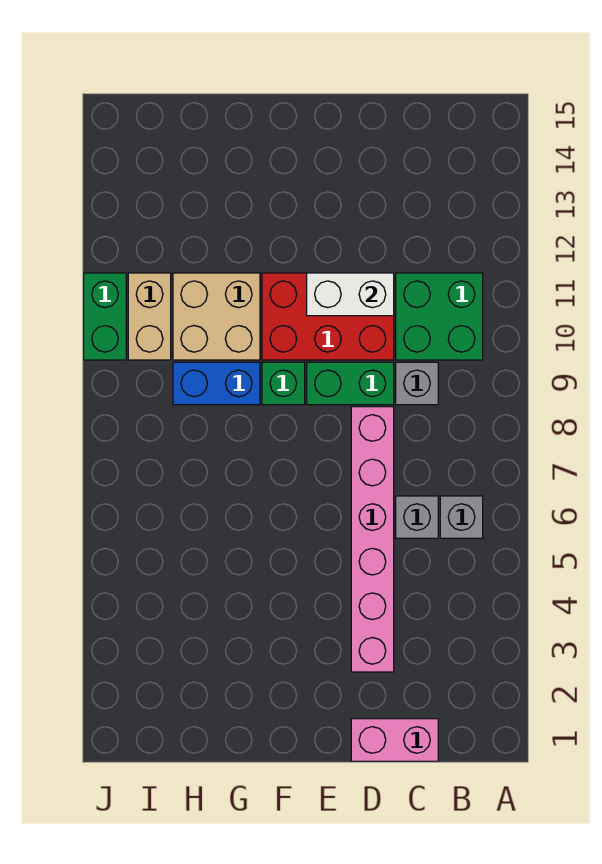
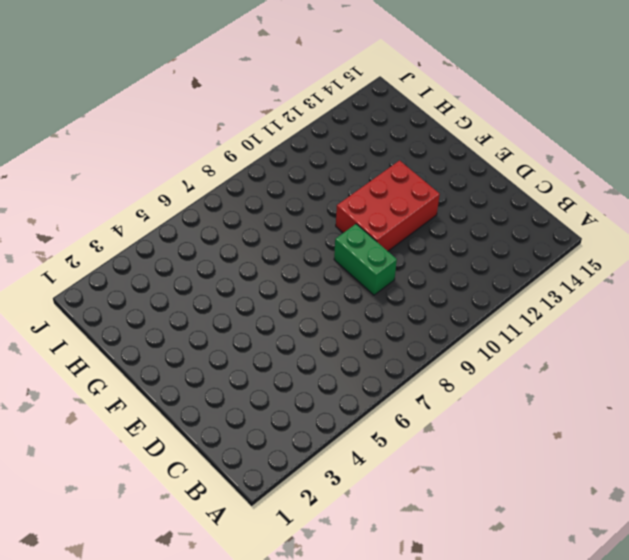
red brick E10:F12 level 1 -> red brick D10:F11 level 1
none -> grey brick B6 level 1
none -> green brick B10:C11 level 1
none -> pink brick C1:D1 level 1

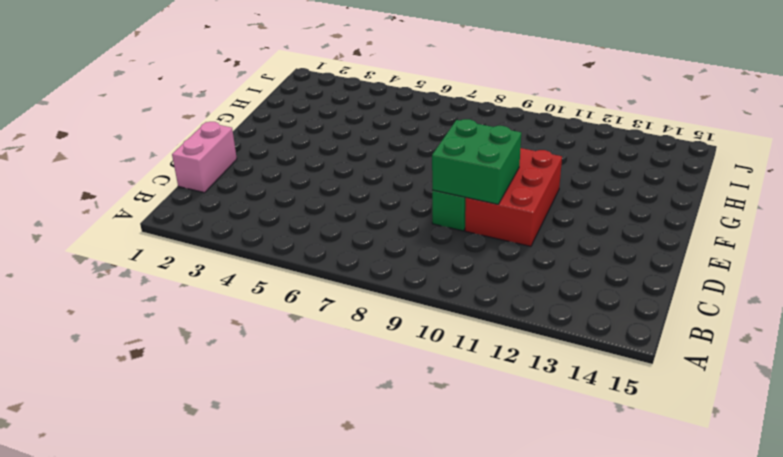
green brick D9:E10 level 2 -> green brick B10:C11 level 1
none -> grey brick B6 level 1
none -> grey brick C6 level 1
none -> grey brick C9 level 1

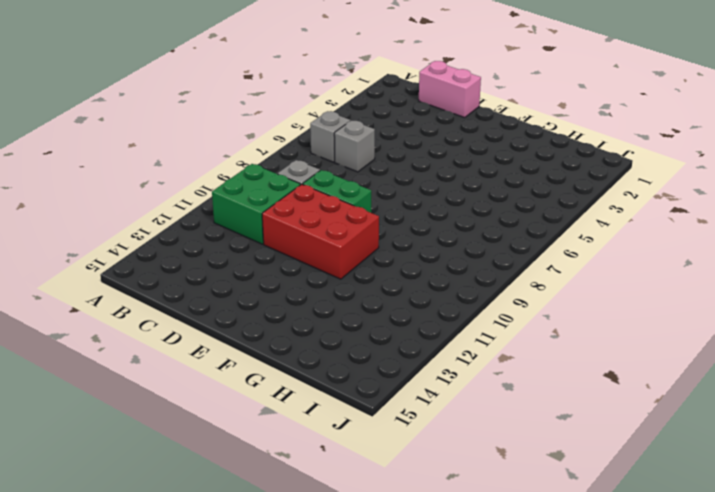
none -> pink brick D3:D8 level 1
none -> green brick F9 level 1
none -> blue brick G9:H9 level 1

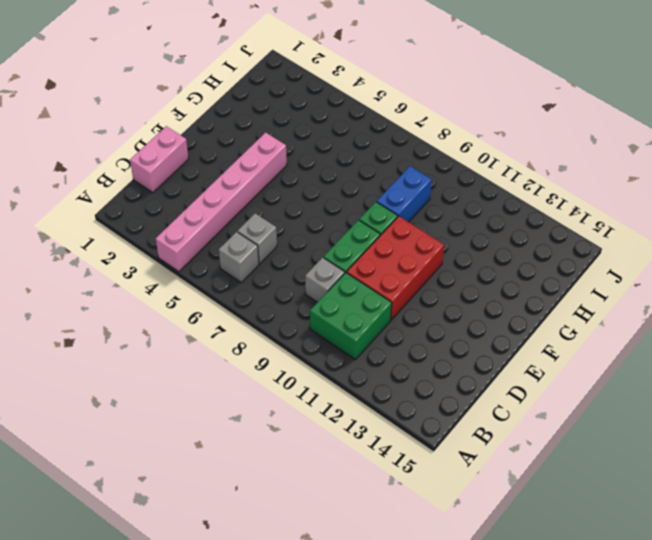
pink brick A4:F4 level 1 -> pink brick D3:D8 level 1
none -> tan brick G10:H11 level 1
none -> tan brick I10:I11 level 1
none -> green brick J10:J11 level 1

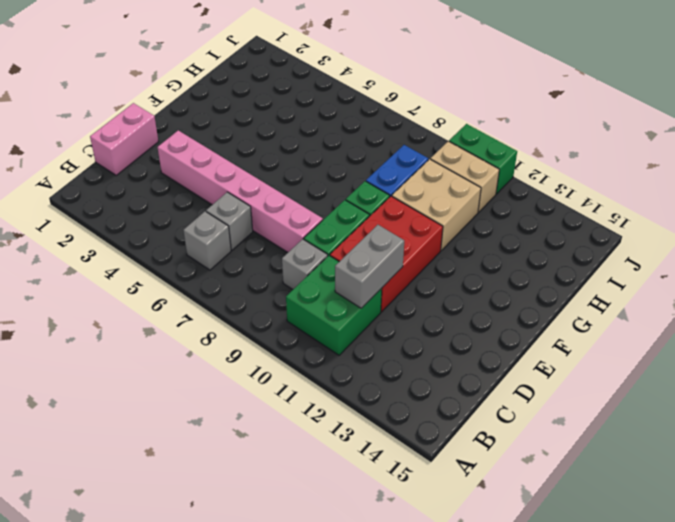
grey brick C11:D11 level 2 -> white brick D11:E11 level 2

